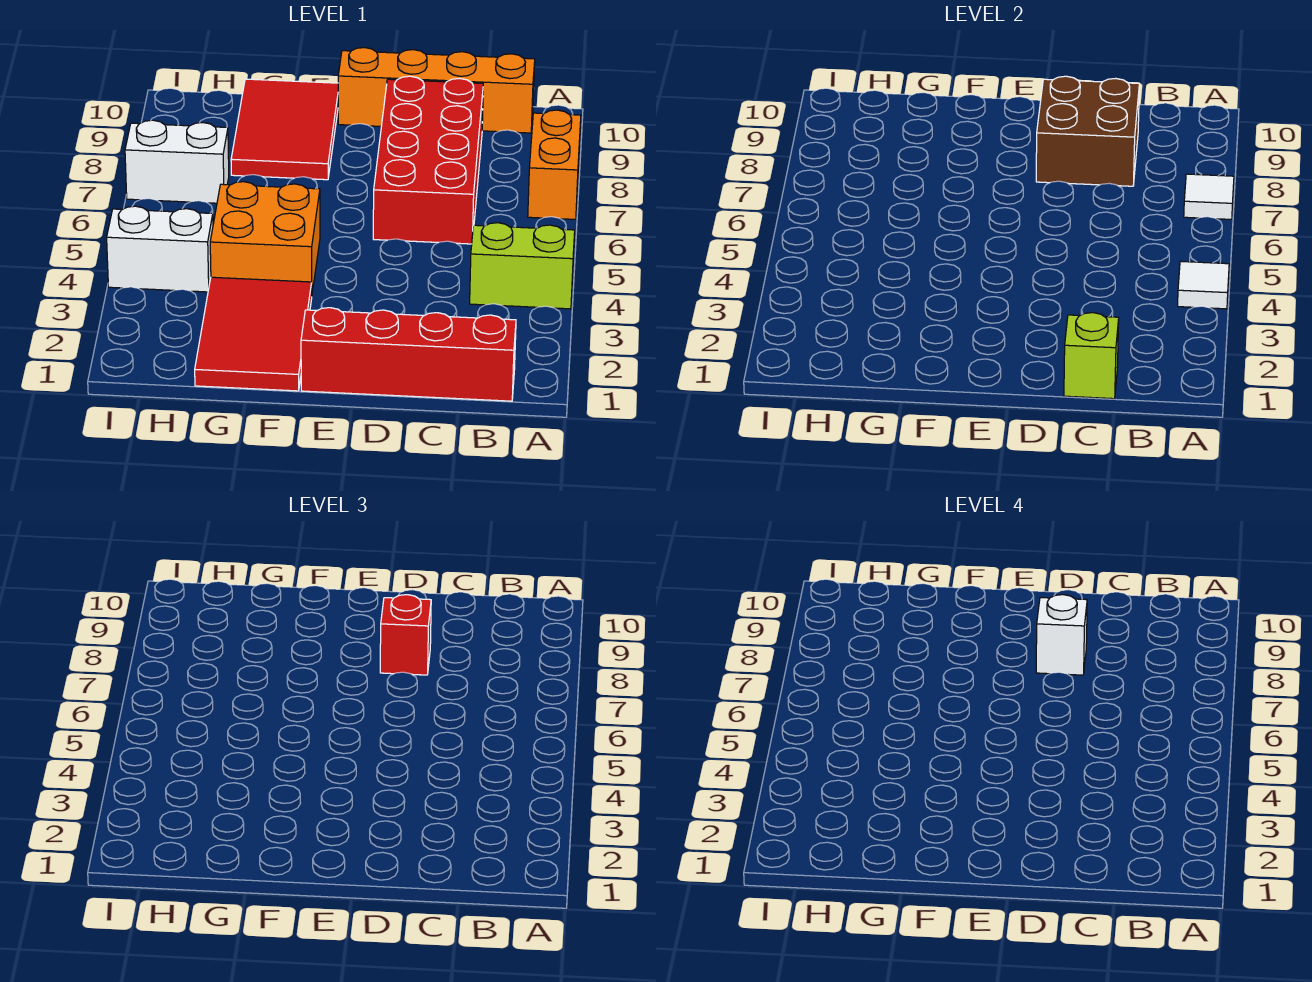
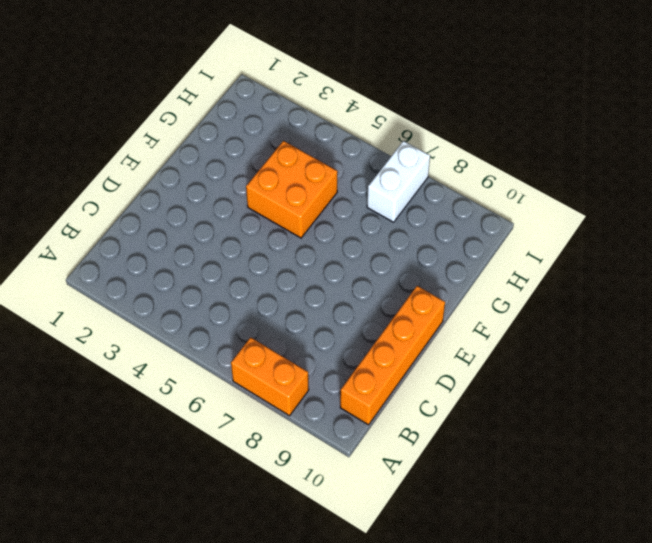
none -> lime brick A4:B4 level 1
none -> red brick B1:E1 level 1
none -> red brick C6:D9 level 1

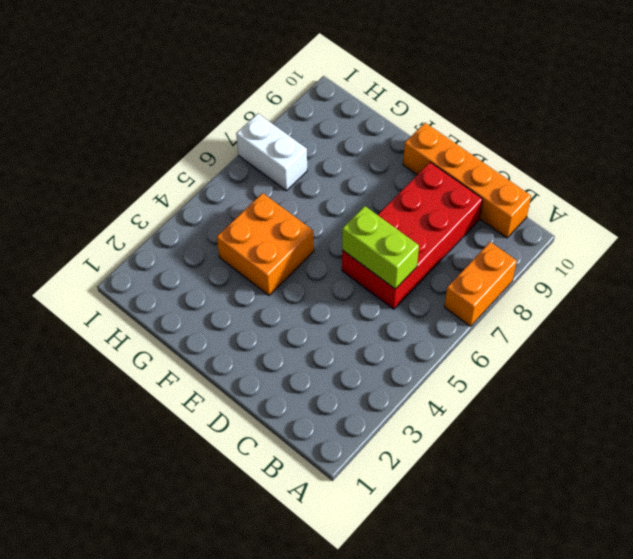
lime brick C6:D6 level 2 -> lime brick A4:B4 level 1
none -> red brick B1:E1 level 1
none -> red tile F1:G3 level 1
none -> red tile F8:G10 level 1

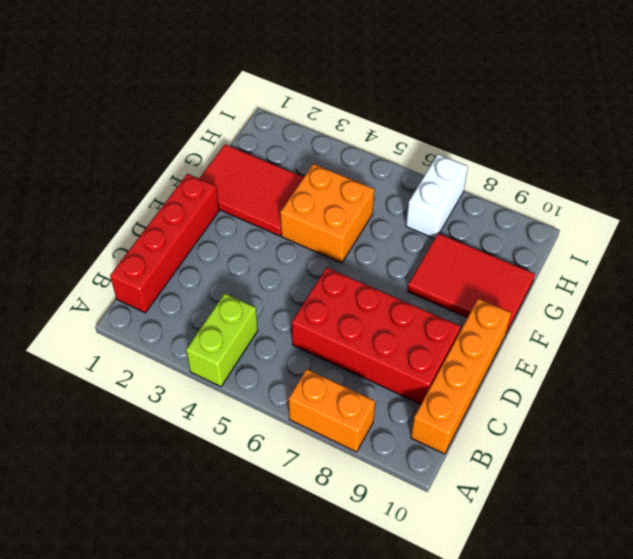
none -> white brick H4:I4 level 1
none -> white tile A4 level 2
none -> white tile A7 level 2

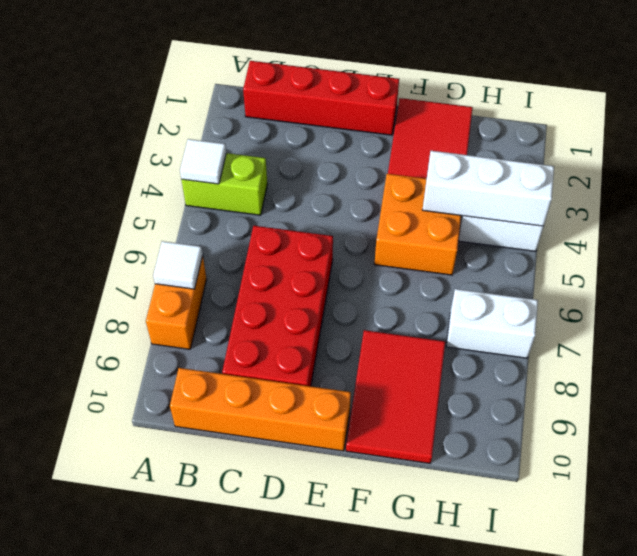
white brick G4:I4 level 2 -> none
none -> lime brick C1 level 2
none -> brown brick C8:D9 level 2
none -> red brick D8 level 3

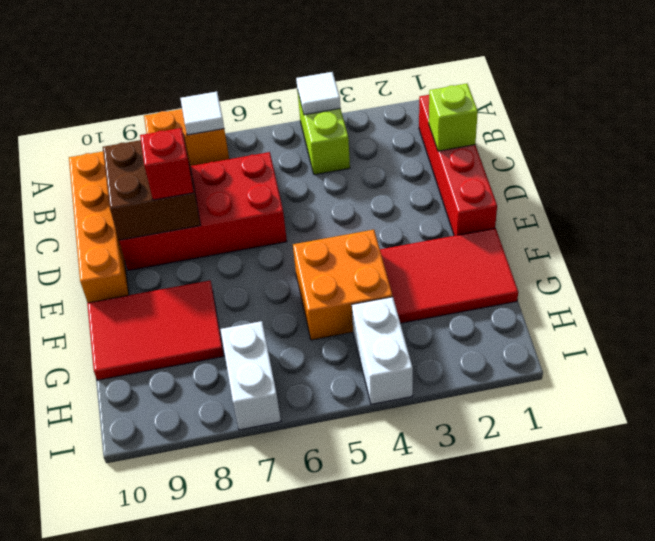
none -> white brick D8 level 4

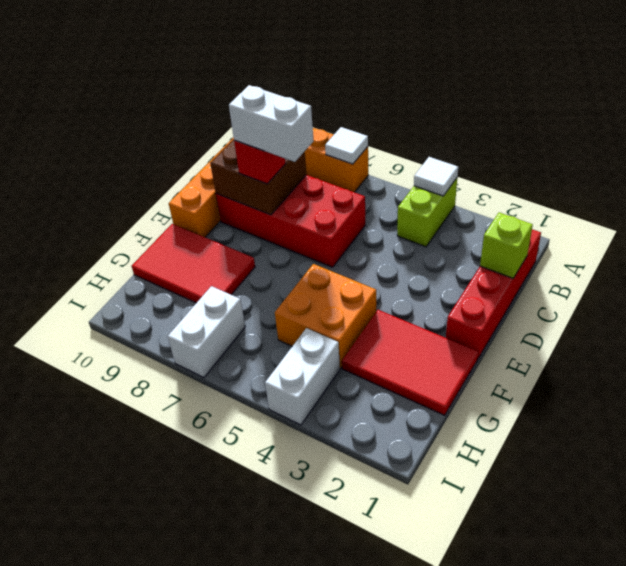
white brick D7:D8 level 4 -> white brick D8 level 4

